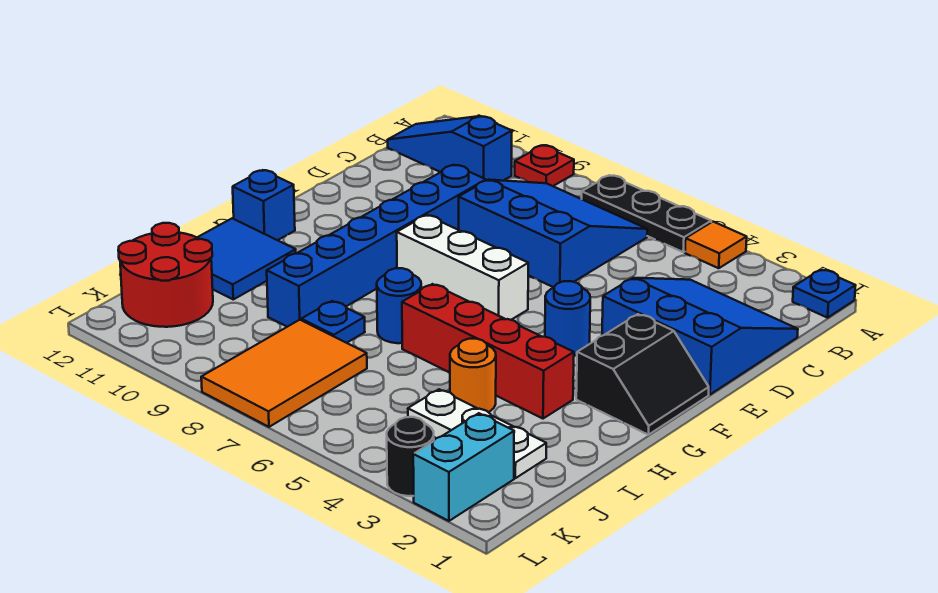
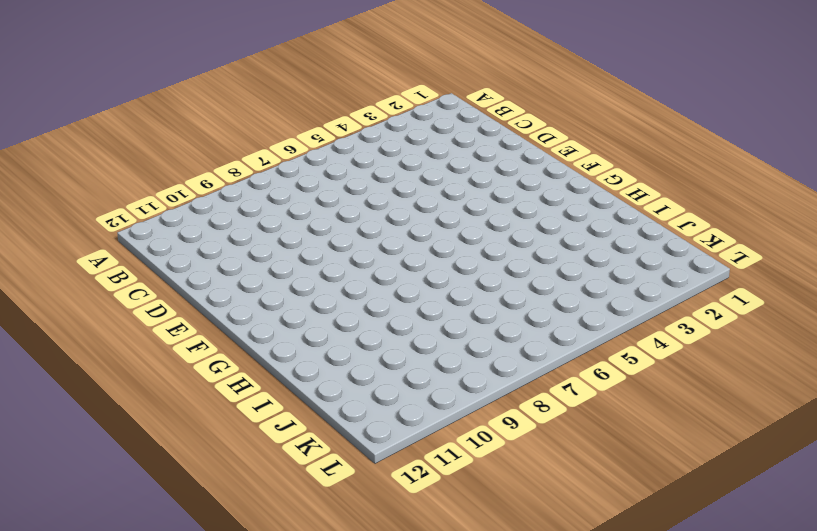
none -> blue plate A1 level 1
none -> orange tile A4 level 1
none -> black plate A5:A7 level 1

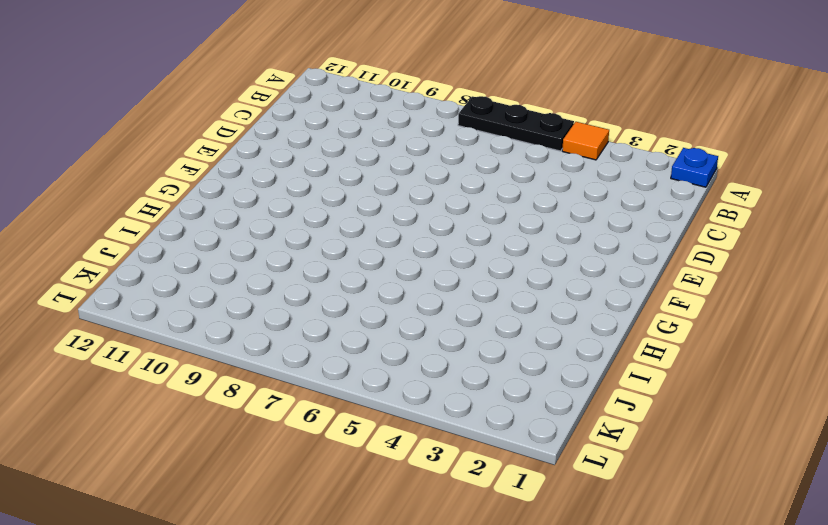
none -> red plate A9 level 1
none -> blue slope B6:D8 level 1 top D
none -> blue slope B10:B12 level 1 top 10

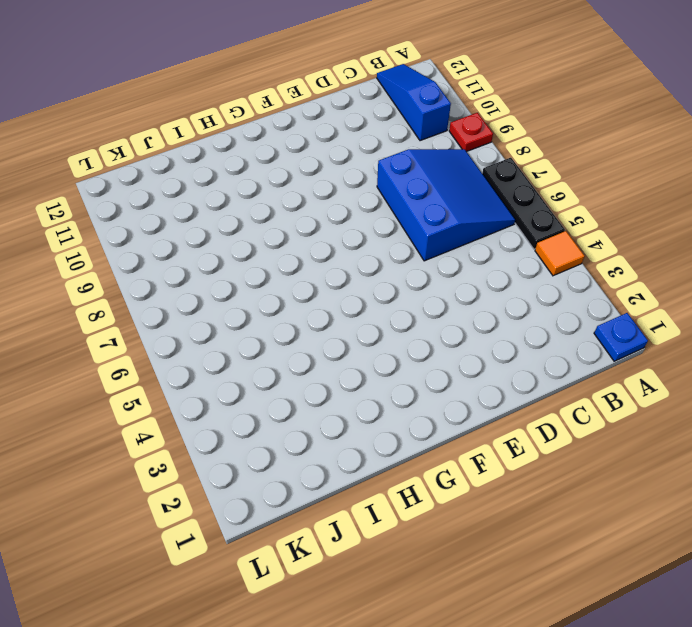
none -> blue slope C1:E3 level 1 top E
none -> blue brick D9:I9 level 1
none -> black slope F1:G2 level 1 top 2

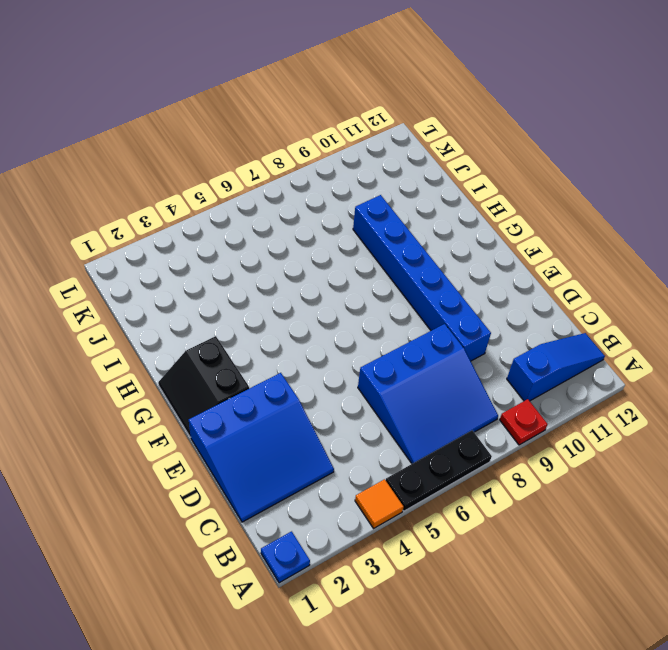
none -> blue round brick F4 level 1
none -> white brick F6:F8 level 1
none -> blue brick G12 level 1

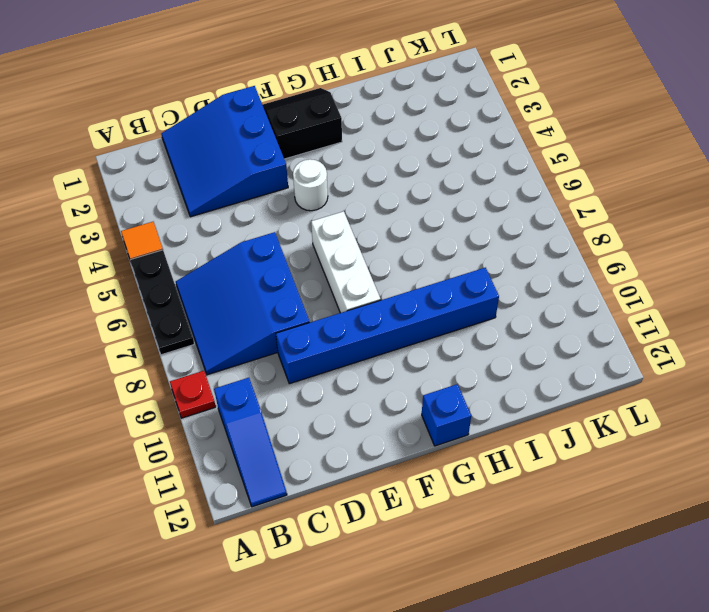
white round brick F4 level 1 -> blue round brick F4 level 1
none -> blue plate A1 level 1
none -> red brick H3:H6 level 1
none -> blue round brick H7 level 1

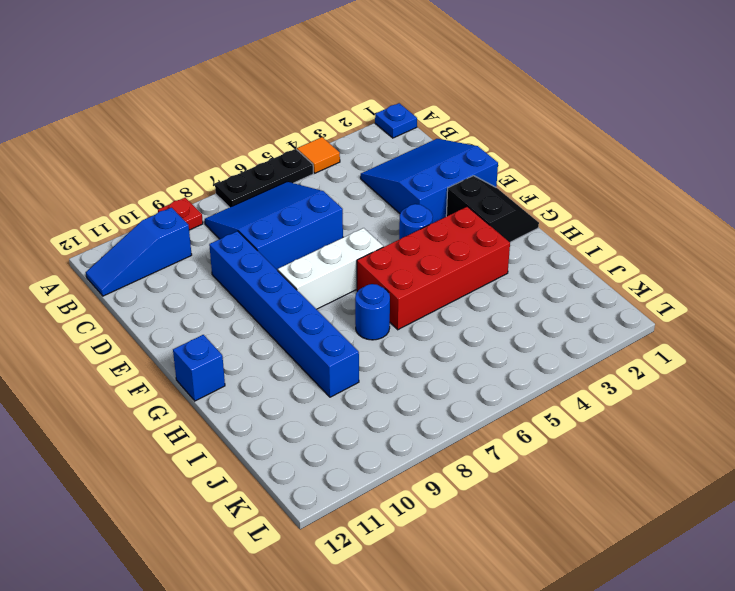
red brick G3:H6 level 1 -> red brick H3:H6 level 1
none -> blue tile H11:I12 level 1
none -> orange round brick I4 level 1
none -> blue plate I8 level 1

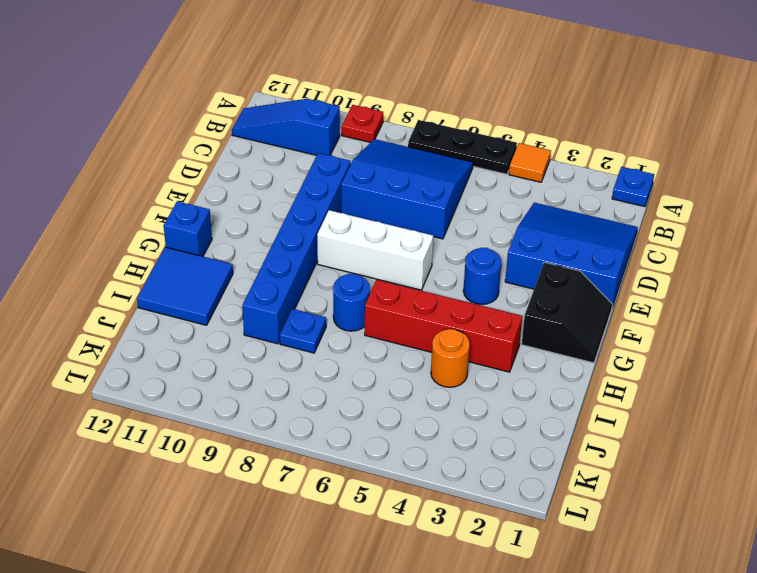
none -> white plate J2:J4 level 1
none -> orange tile J7:L8 level 1
none -> red round brick J11:K12 level 1

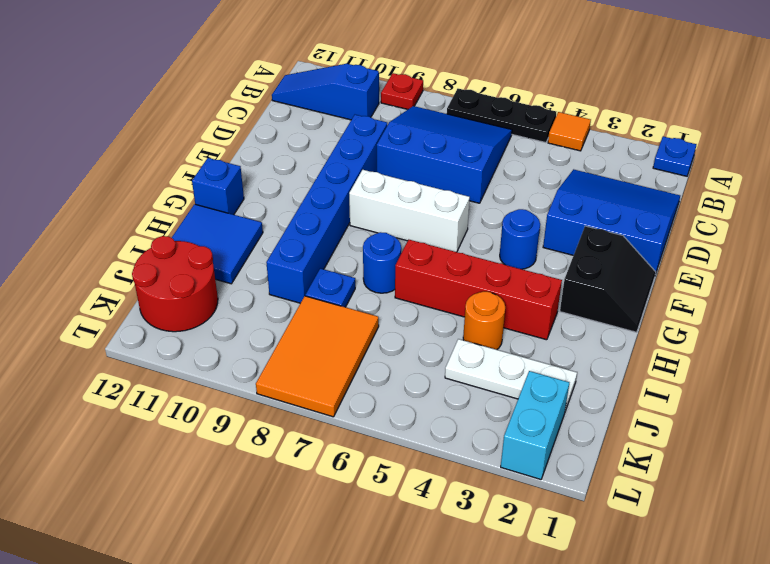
none -> black round brick L3 level 1

